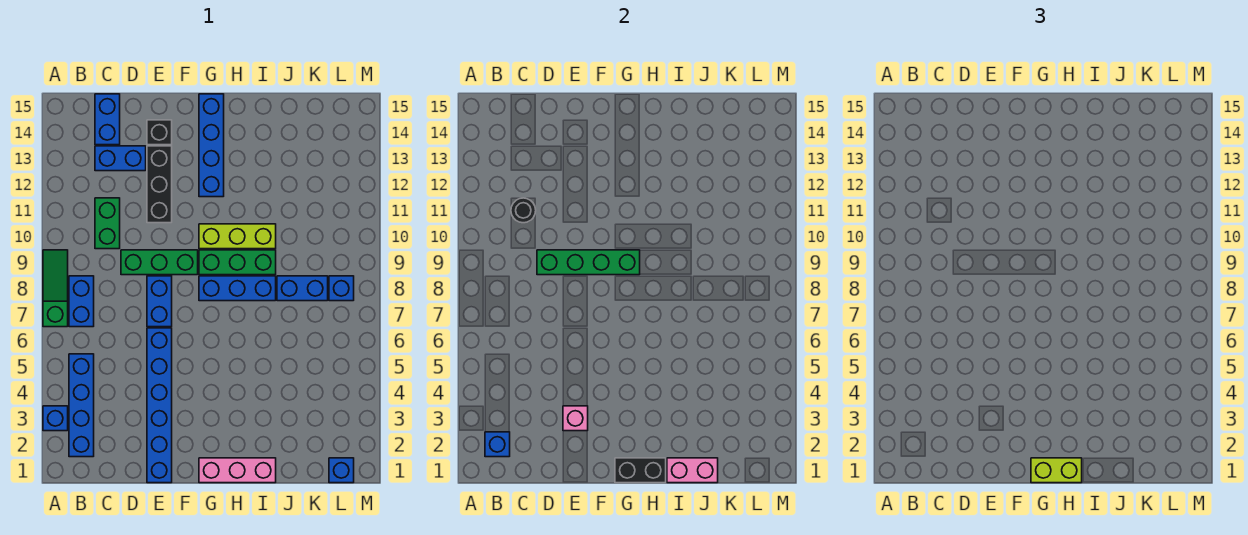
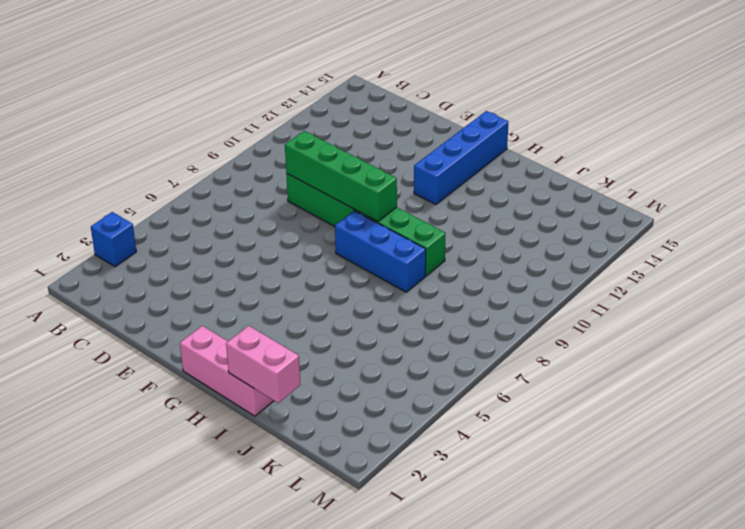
none -> green slope A7:A9 level 1 top 7
none -> blue brick B2:B5 level 1
none -> blue brick B7:B8 level 1

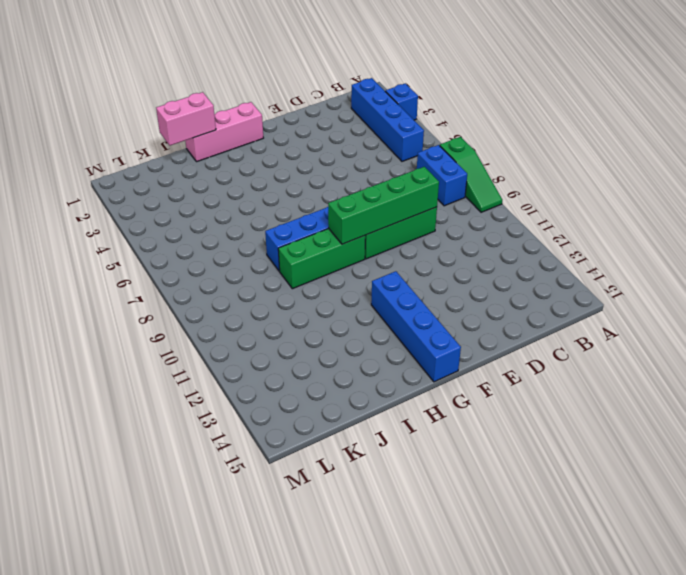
none -> green brick C10:C11 level 1
none -> blue brick C13:D13 level 1
none -> blue brick C14:C15 level 1

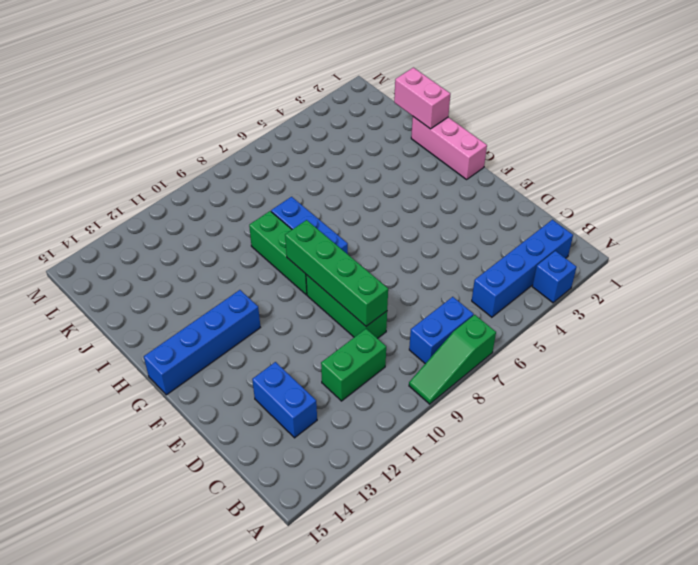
none -> blue brick C14:C15 level 1
none -> blue brick E1:E6 level 1
none -> blue brick E7:E8 level 1

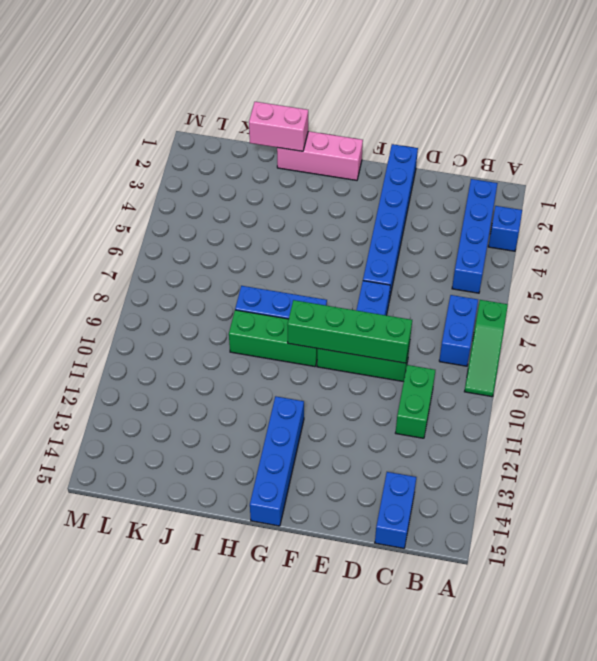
none -> blue brick C13:D13 level 1
none -> black brick E11:E13 level 1
none -> black brick E14 level 1

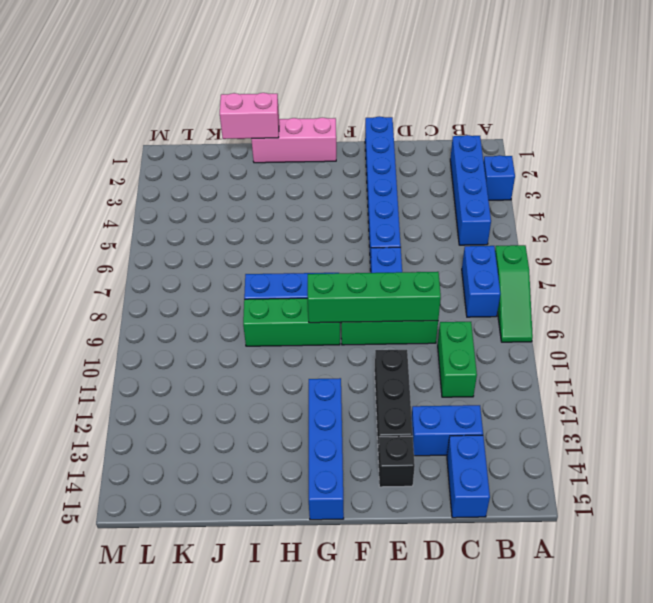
none -> lime brick G10:I10 level 1
none -> blue brick J8:K8 level 1
none -> blue brick L1 level 1

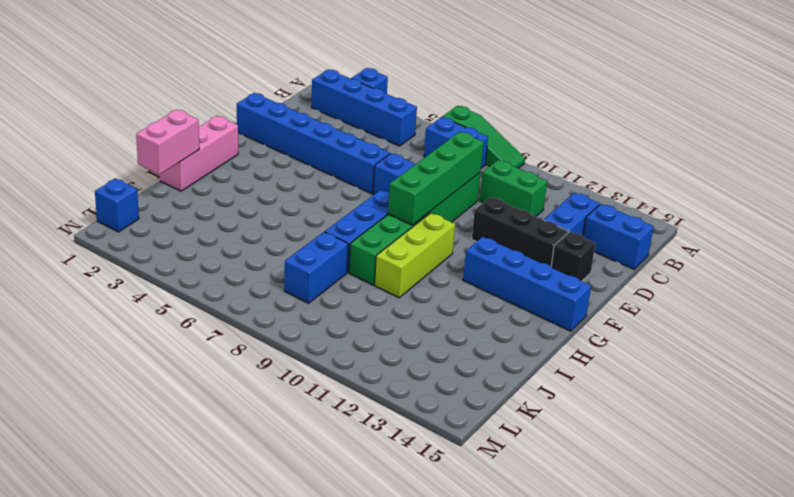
none -> blue brick L8 level 1
none -> blue brick B2 level 2
none -> black round brick C11 level 2

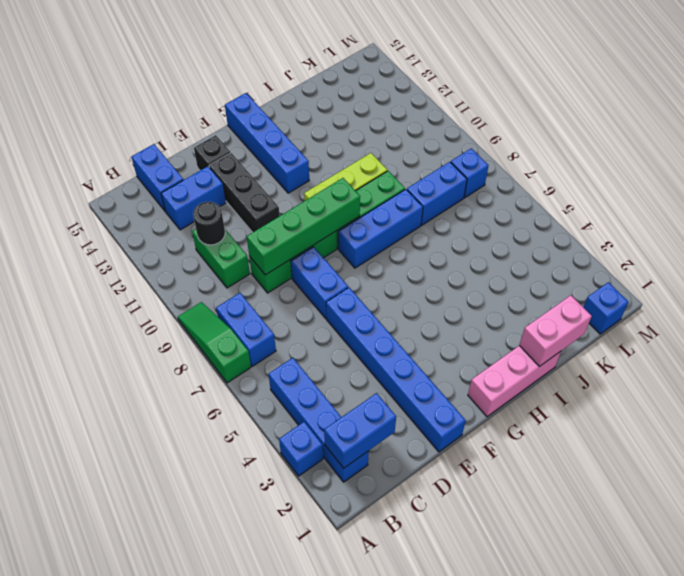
blue brick B2:C2 level 2 -> blue brick B2 level 2
none -> pink brick E3 level 2
none -> black brick G1:H1 level 2
none -> lime brick G1:H1 level 3

